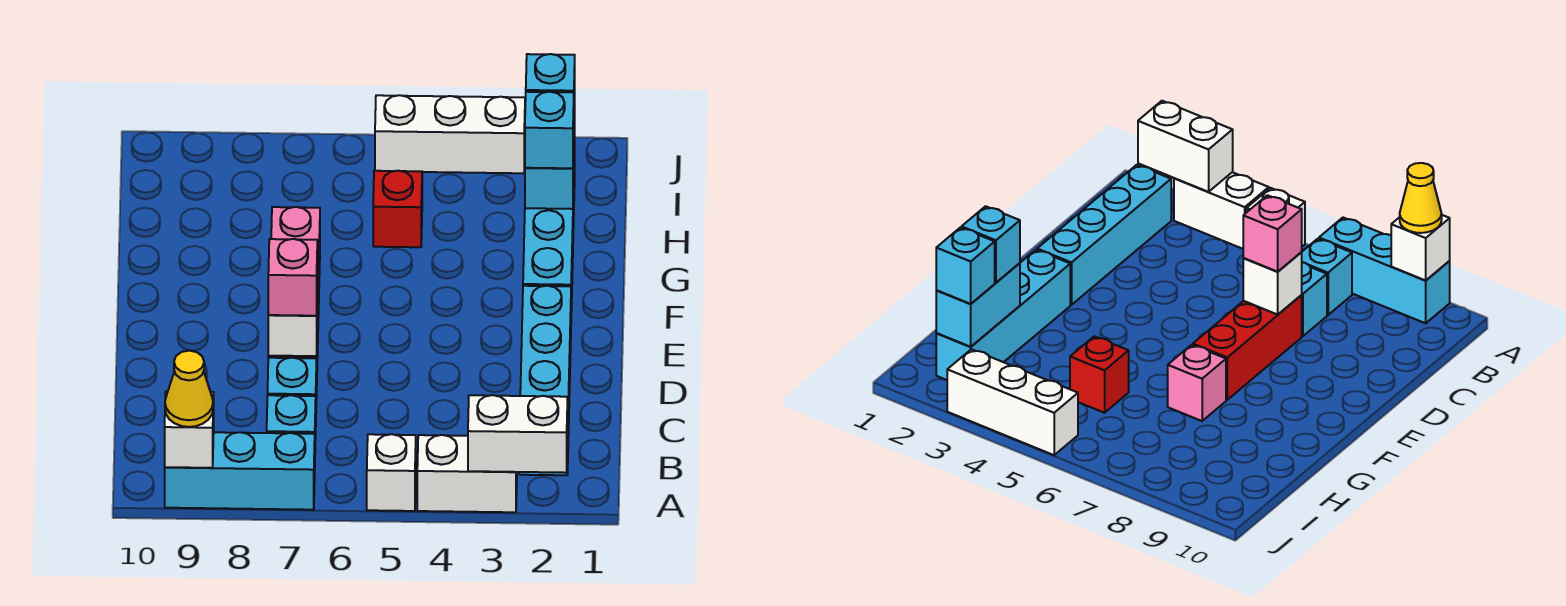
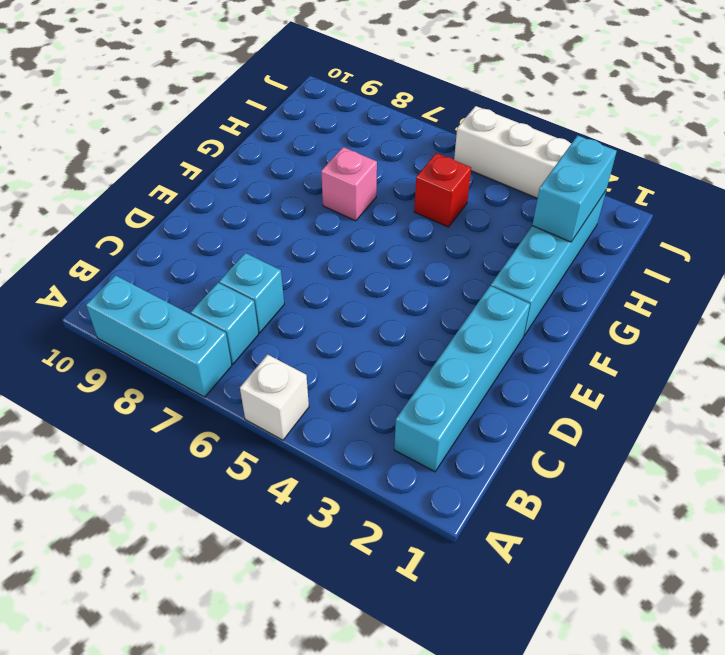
none -> white brick A3:A4 level 1
none -> red brick D7:F7 level 1
none -> white brick A2:A3 level 2

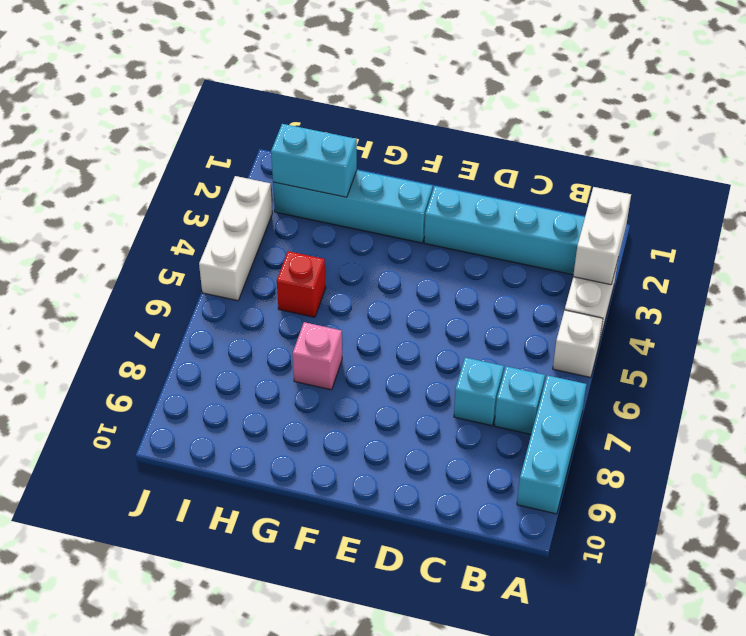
none -> red brick D7:F7 level 1
none -> white brick A9 level 2
none -> white brick D7 level 2

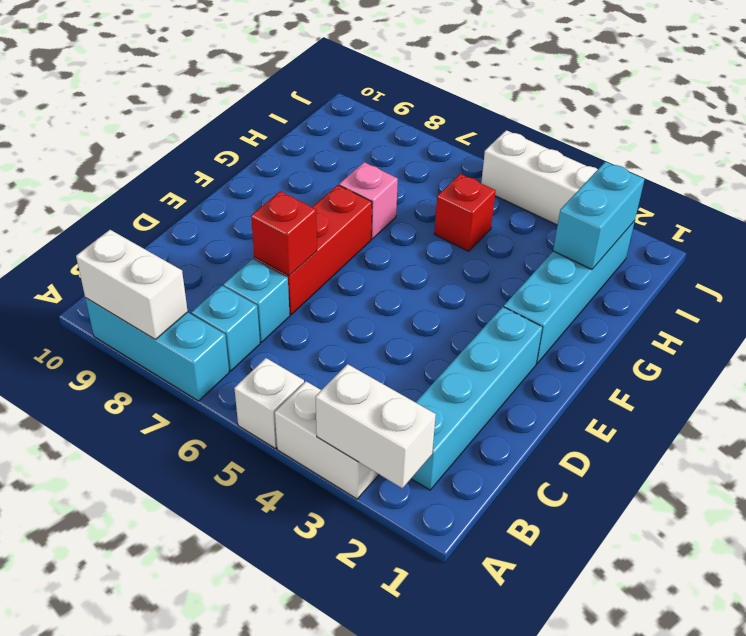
white brick A8:A9 level 2 -> white brick A9 level 2
red brick D7 level 2 -> white brick D7 level 2
none -> yellow cone A9 level 3
none -> pink brick D7 level 3
none -> cyan brick H2 level 3

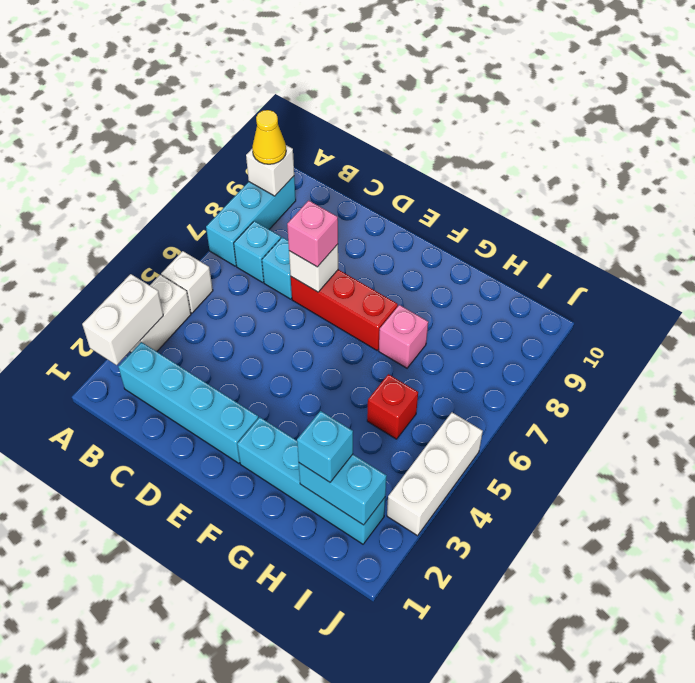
none -> cyan brick I2 level 3

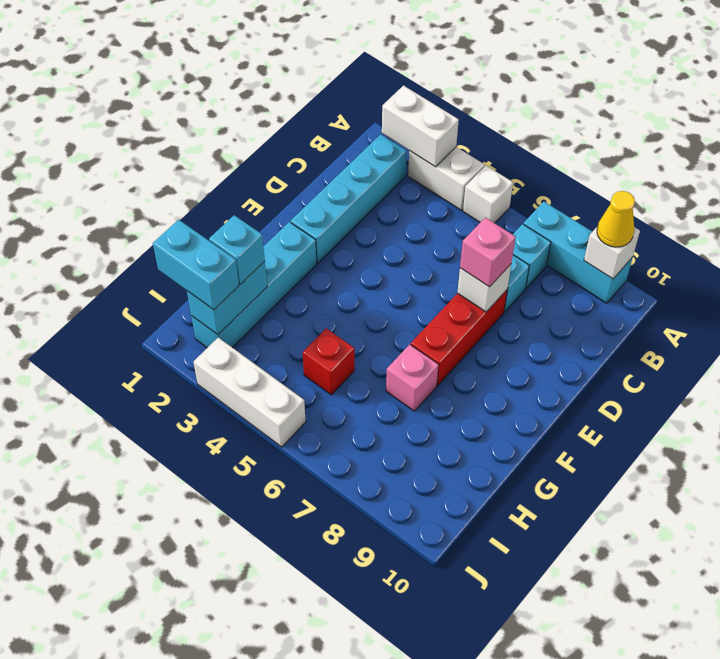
cyan brick I1:I2 level 3 -> cyan brick I2 level 3

